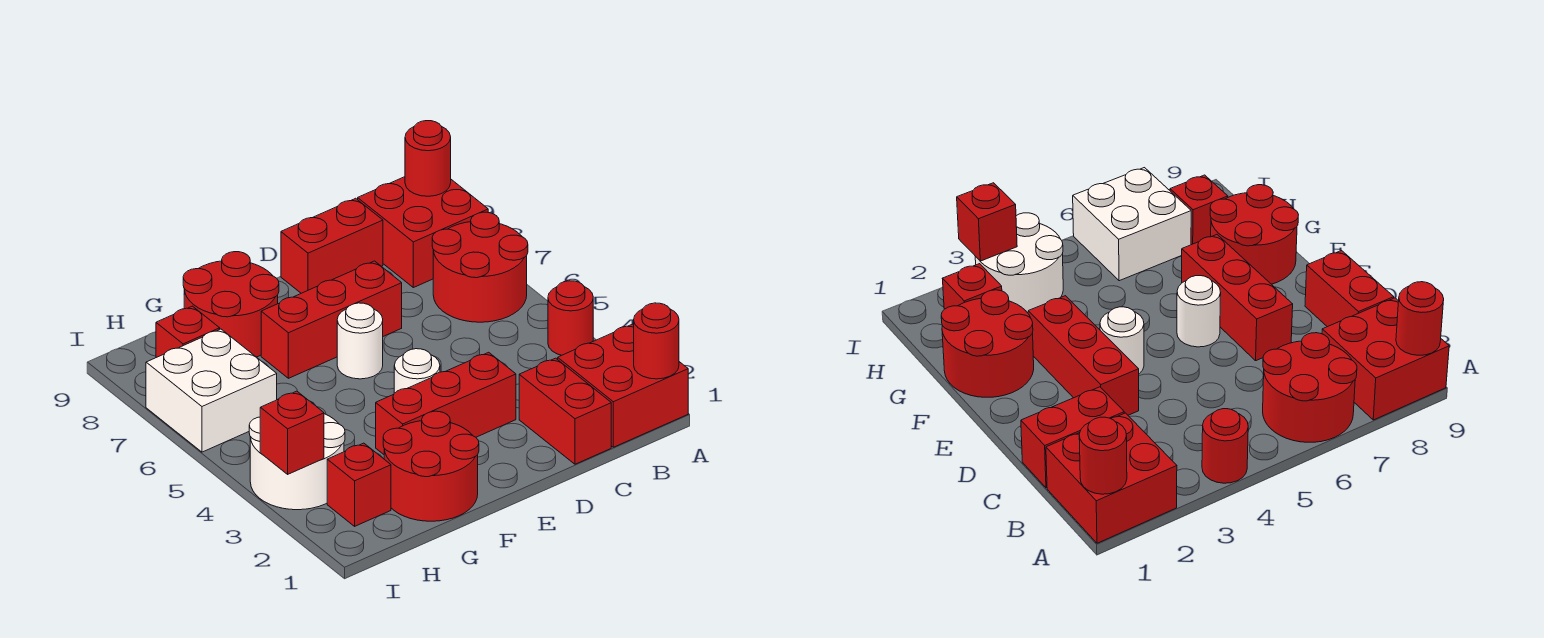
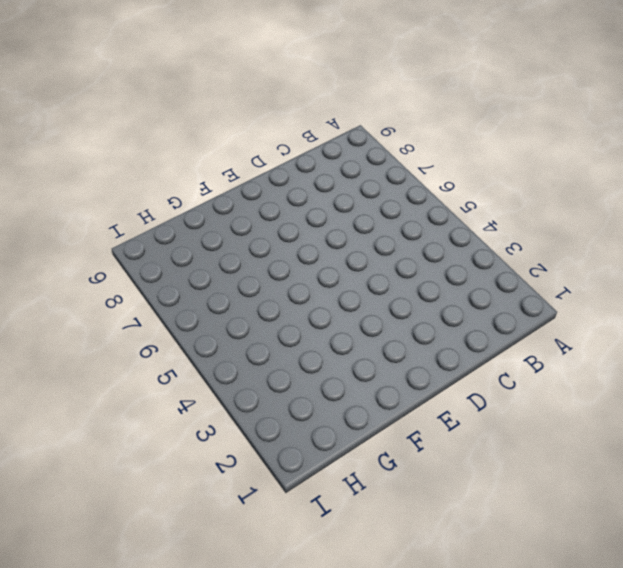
none -> red brick A1:B2 level 1
none -> red round brick A4 level 1
none -> red round brick A6:B7 level 1

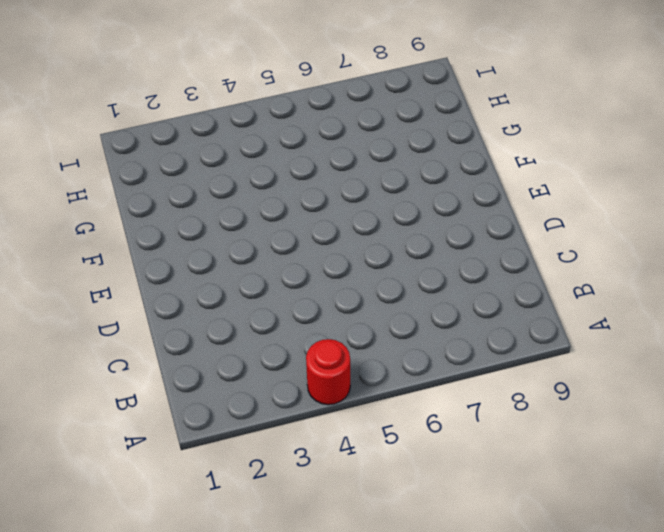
none -> red brick A1:B2 level 1
none -> red round brick A6:B7 level 1
none -> red brick A8:B9 level 1

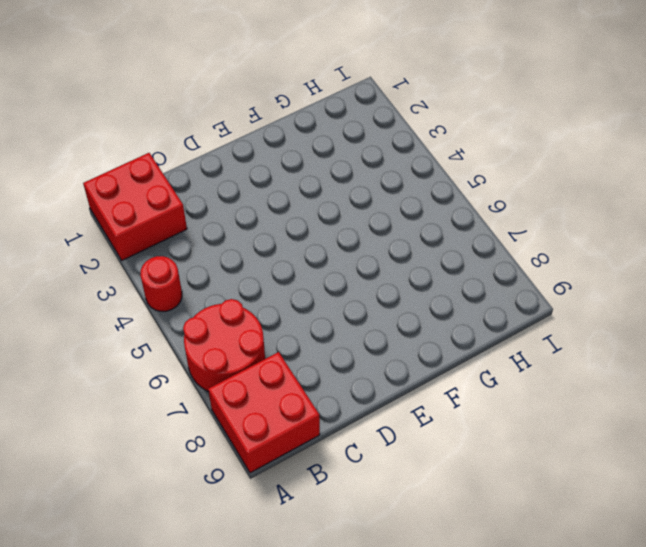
none -> red brick C1:C2 level 1
none -> red brick C9:D9 level 1
none -> red brick D3:F3 level 1

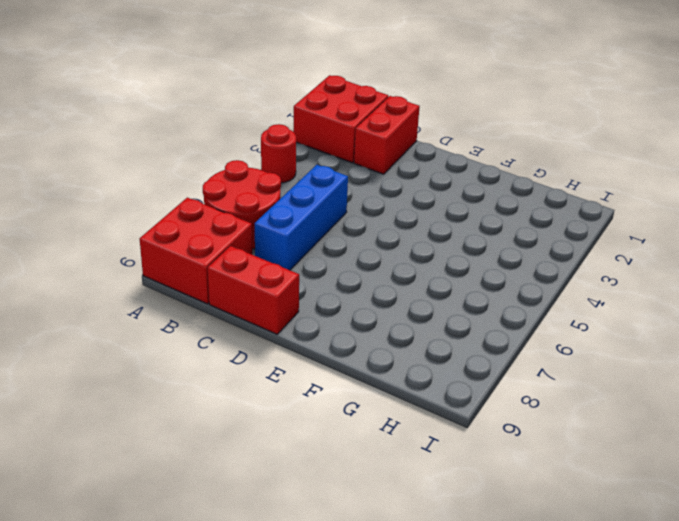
blue brick C5:C7 level 1 -> none
none -> red brick D3:F3 level 1
none -> red brick D7:F7 level 1
none -> white round brick E4 level 1

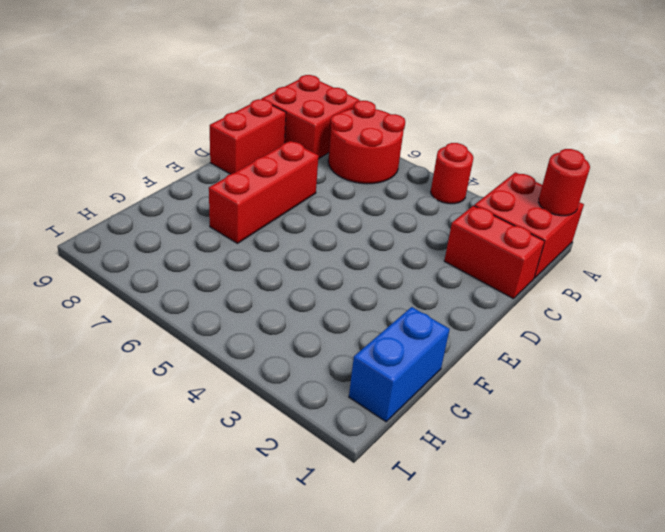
blue brick G1:H1 level 1 -> red round brick F1:G2 level 1
none -> red brick D3:F3 level 1
none -> white round brick E4 level 1
none -> white round brick E6 level 1

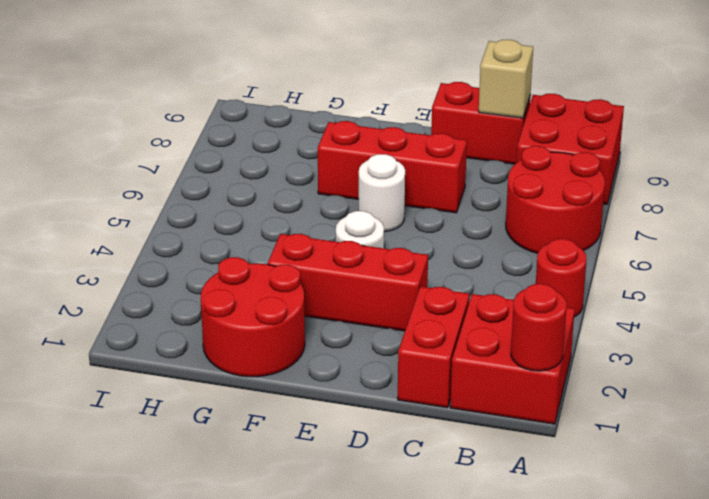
tan brick C9 level 2 -> none
none -> red round brick F8:G9 level 1
none -> red brick H2 level 1
none -> white round brick H3:I4 level 1

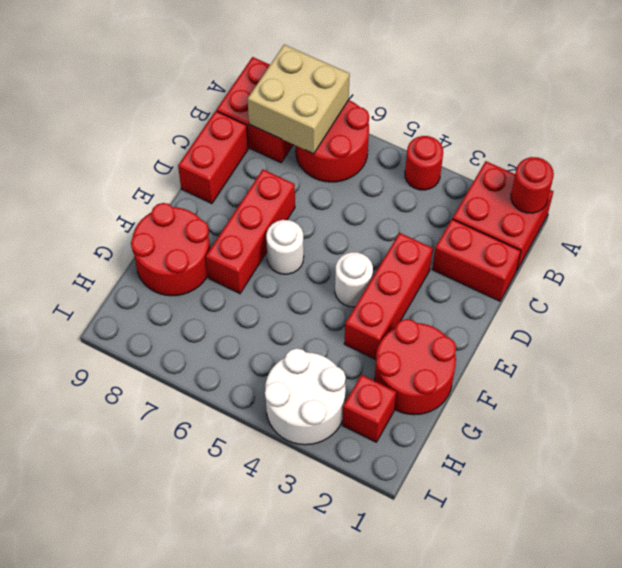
tan brick A7:B8 level 2 -> none
none -> white brick H6:I7 level 1
none -> red brick H8 level 1
none -> red round brick A9 level 2

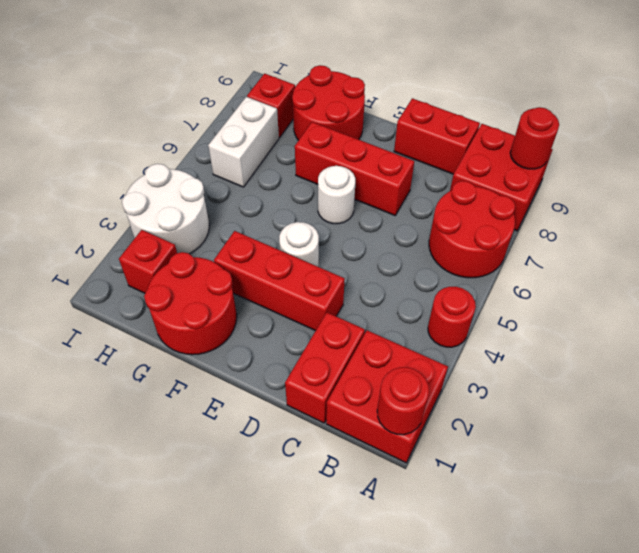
white brick H6:H7 level 1 -> white brick H6:I7 level 1
none -> red brick I3 level 2

